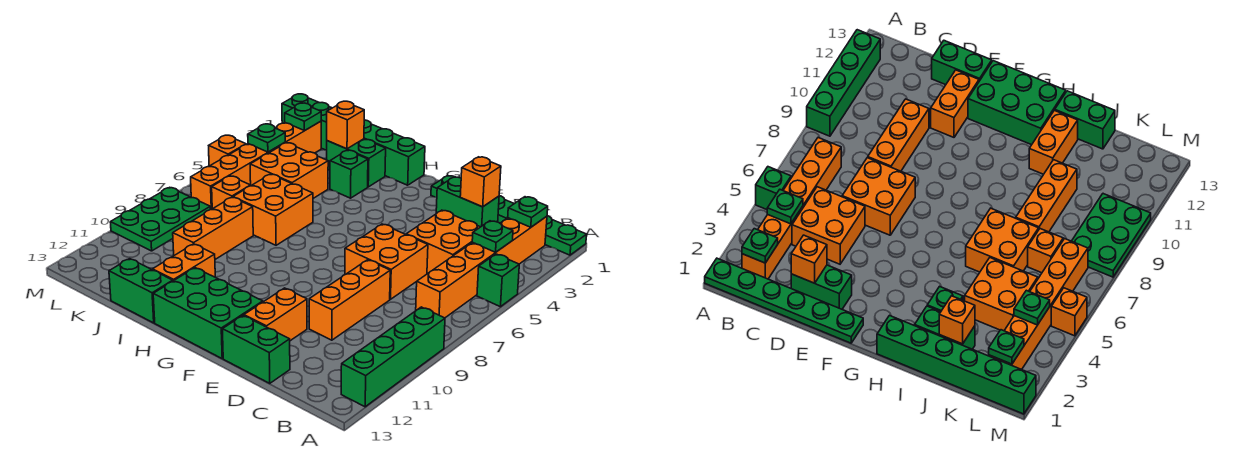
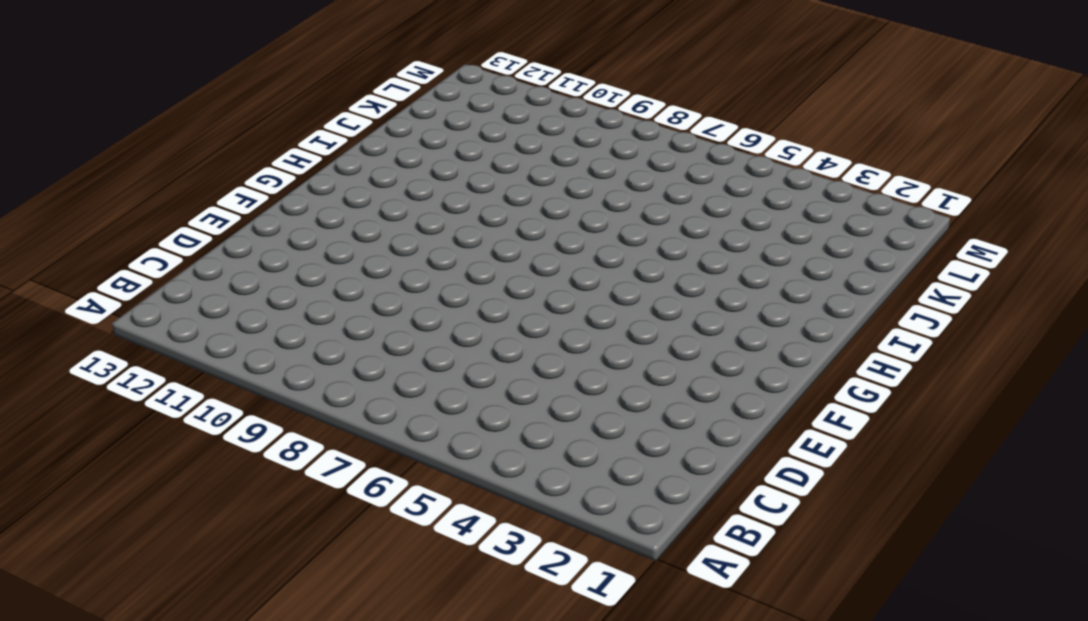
none -> green plate A1:F1 level 1
none -> green brick A5 level 1
none -> green brick A9:A12 level 1

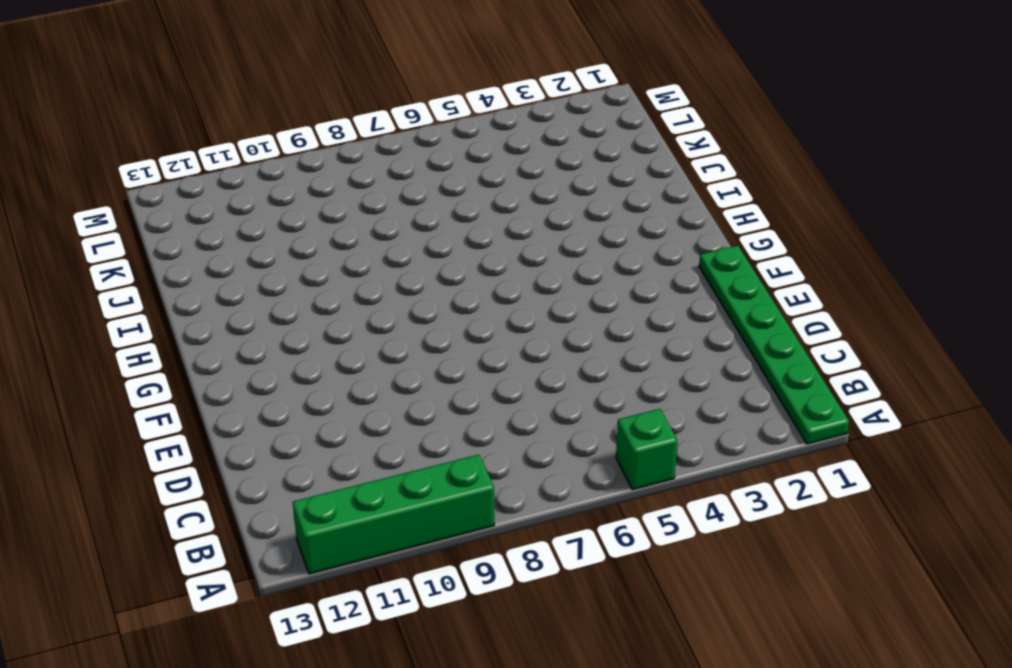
none -> orange brick B2:B7 level 1
none -> orange brick C4:D5 level 1
none -> green brick D2:E2 level 1

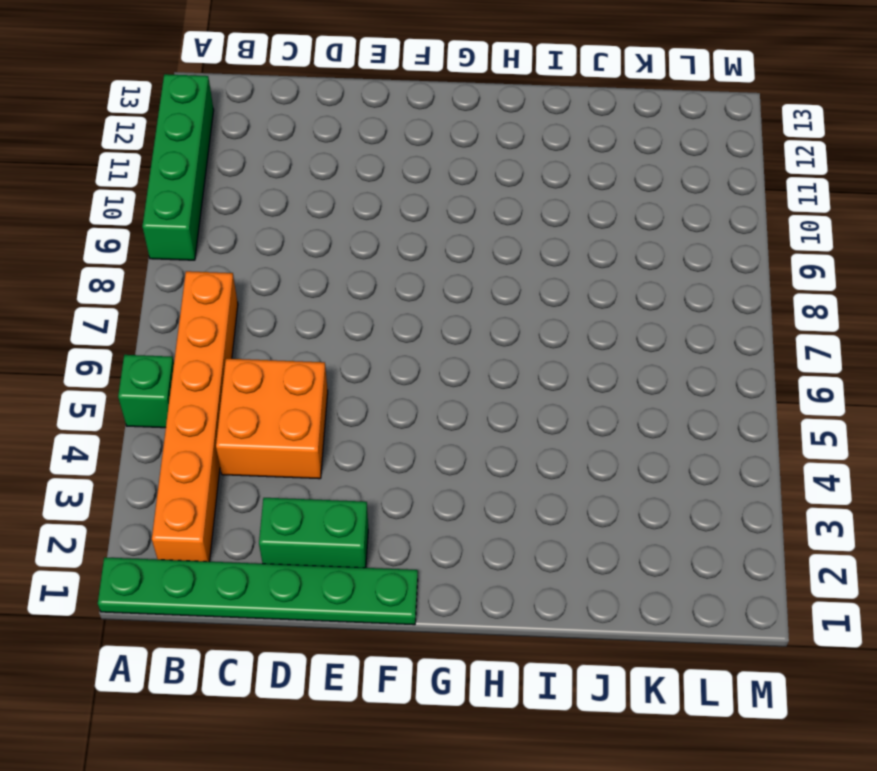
none -> orange brick D6:E7 level 1
none -> orange brick D8:D10 level 1
none -> green brick D13:E13 level 1

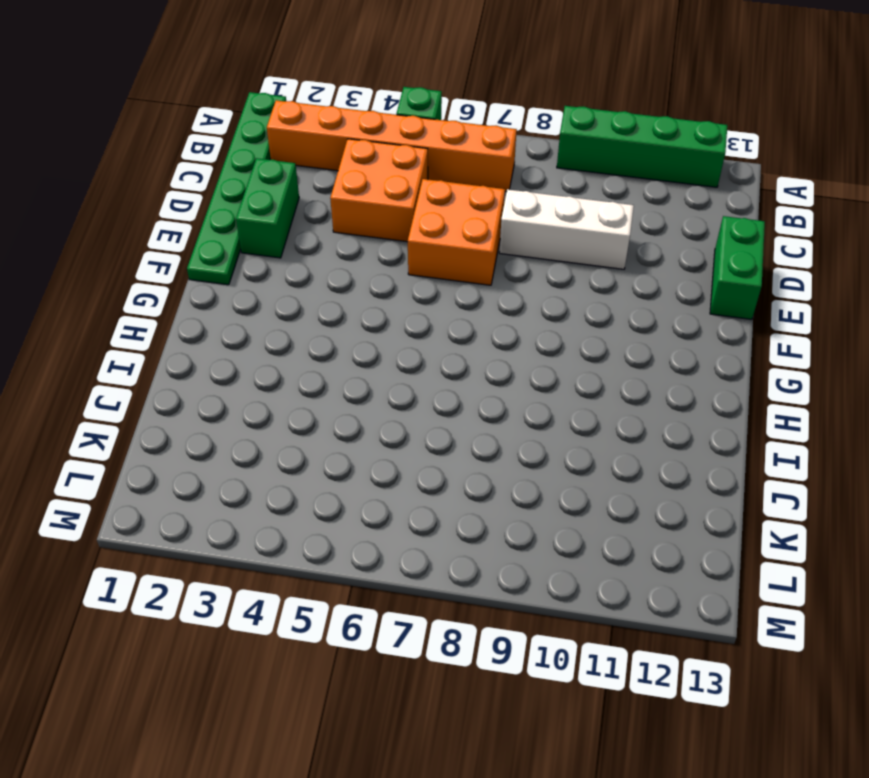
white brick D8:D10 level 1 -> orange brick D8:D10 level 1
none -> orange brick E11:E12 level 1
none -> green brick F12:H13 level 1
none -> green brick H1:M1 level 1

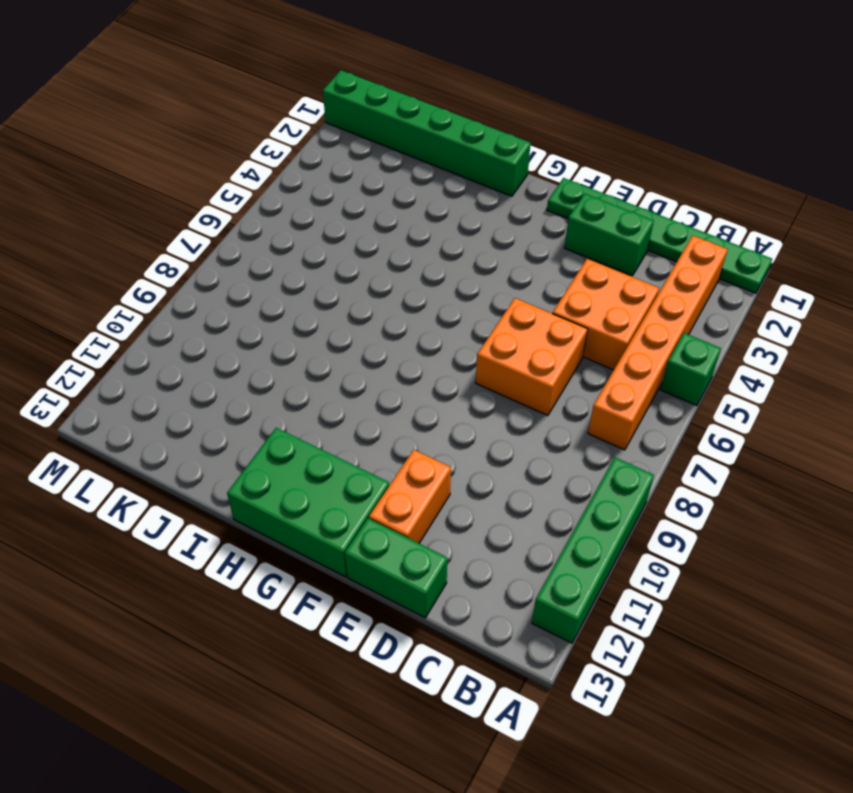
none -> orange brick D8:D10 level 1
none -> green brick I2:J2 level 1
none -> green brick I3 level 1

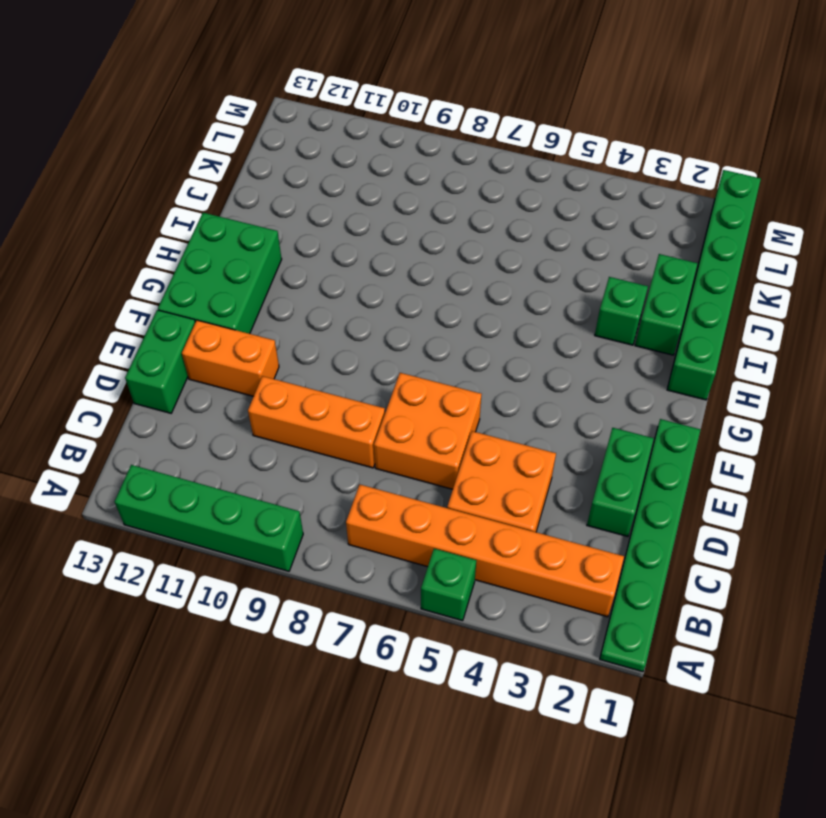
none -> orange brick I6:J7 level 1
none -> orange brick I11:I12 level 1
none -> green brick I13:J13 level 1

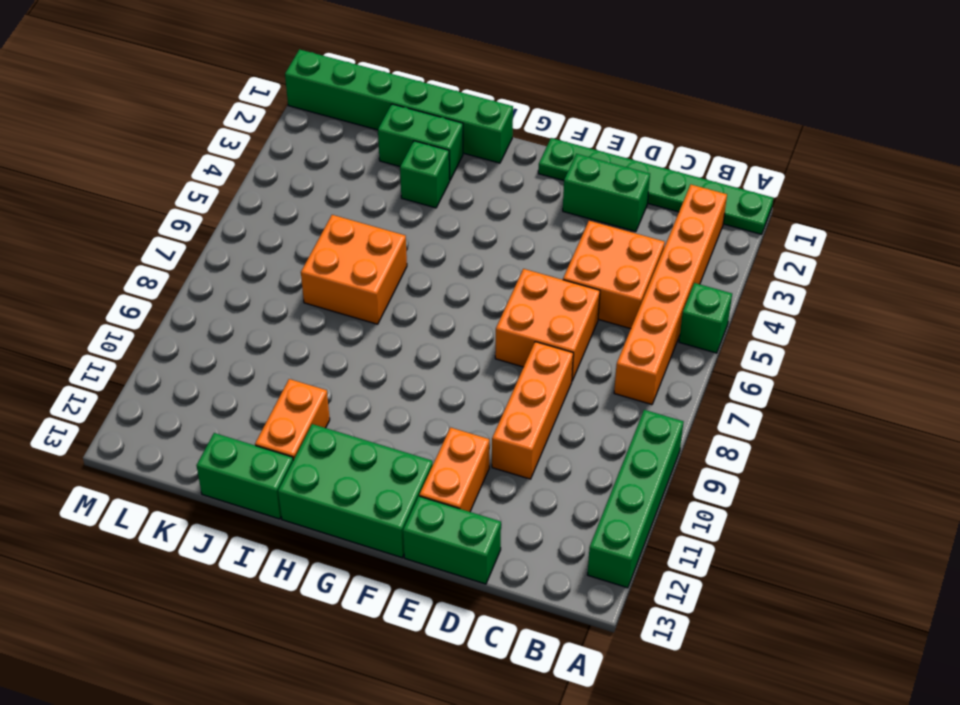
none -> orange brick J4:K5 level 1
none -> orange brick J8:J10 level 1
none -> orange brick K7 level 1

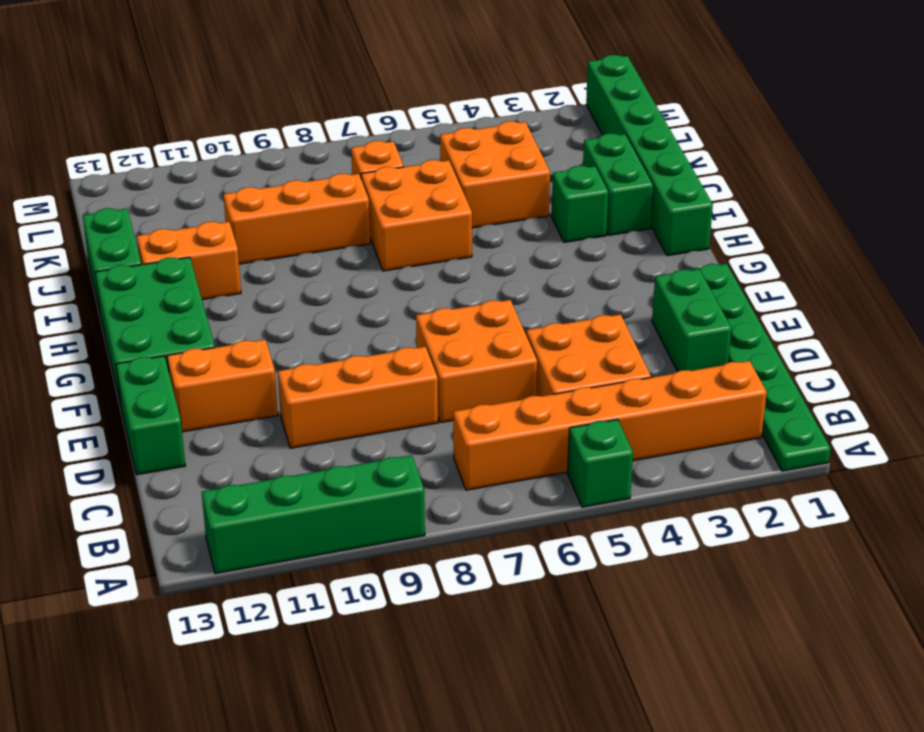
none -> orange brick L2:L7 level 1
none -> green plate L8:M10 level 1
none -> orange brick M5 level 1

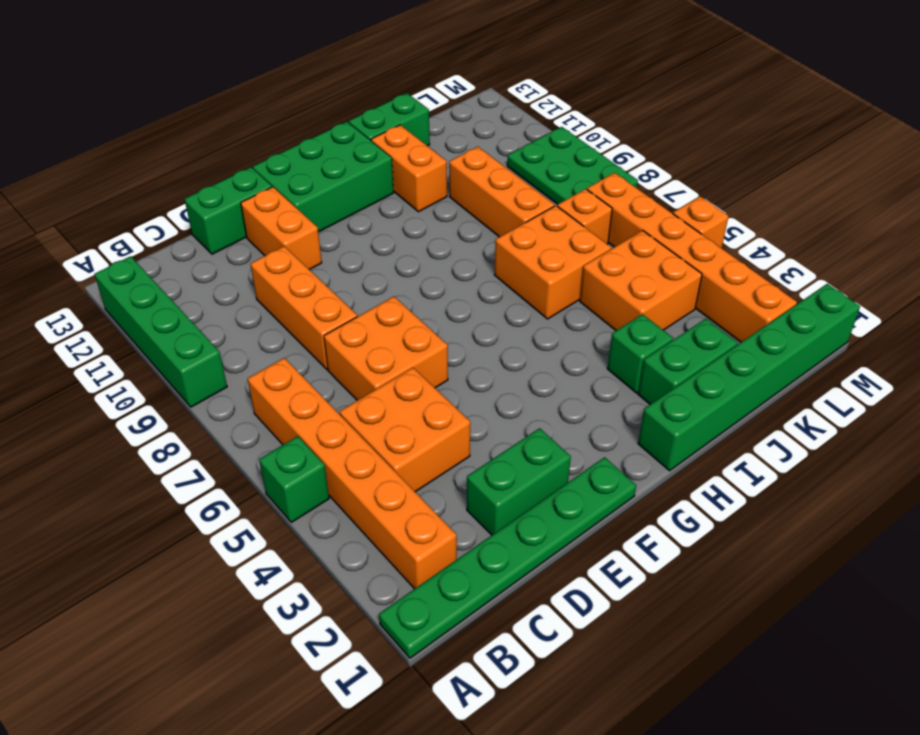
none -> green plate B2 level 2
none -> green plate B4 level 2
none -> orange brick D2 level 2

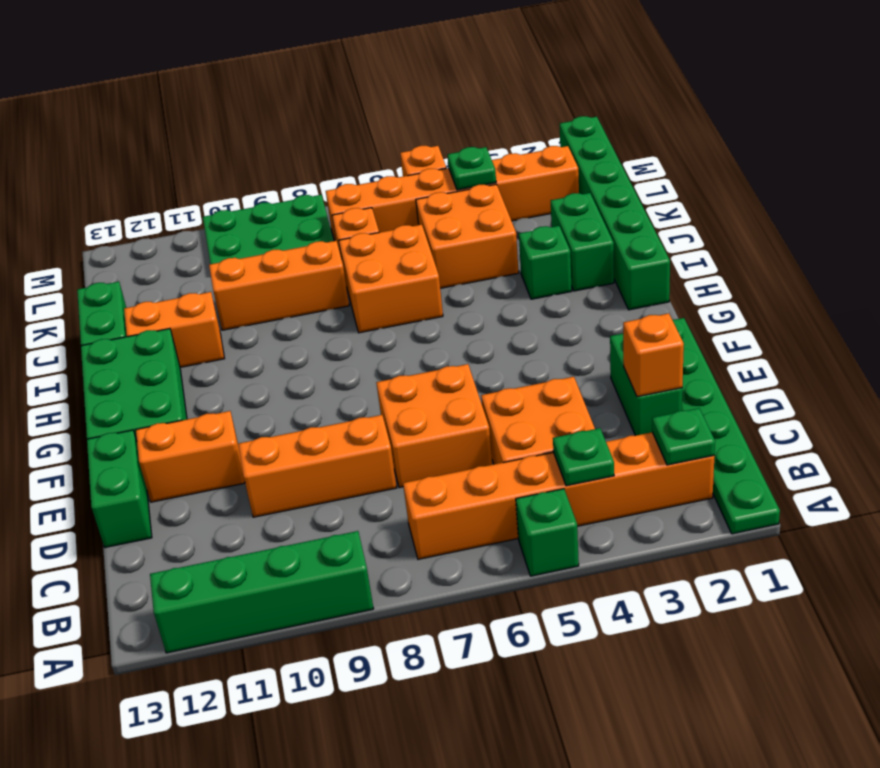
none -> orange brick J2 level 2
none -> green plate L2 level 2

